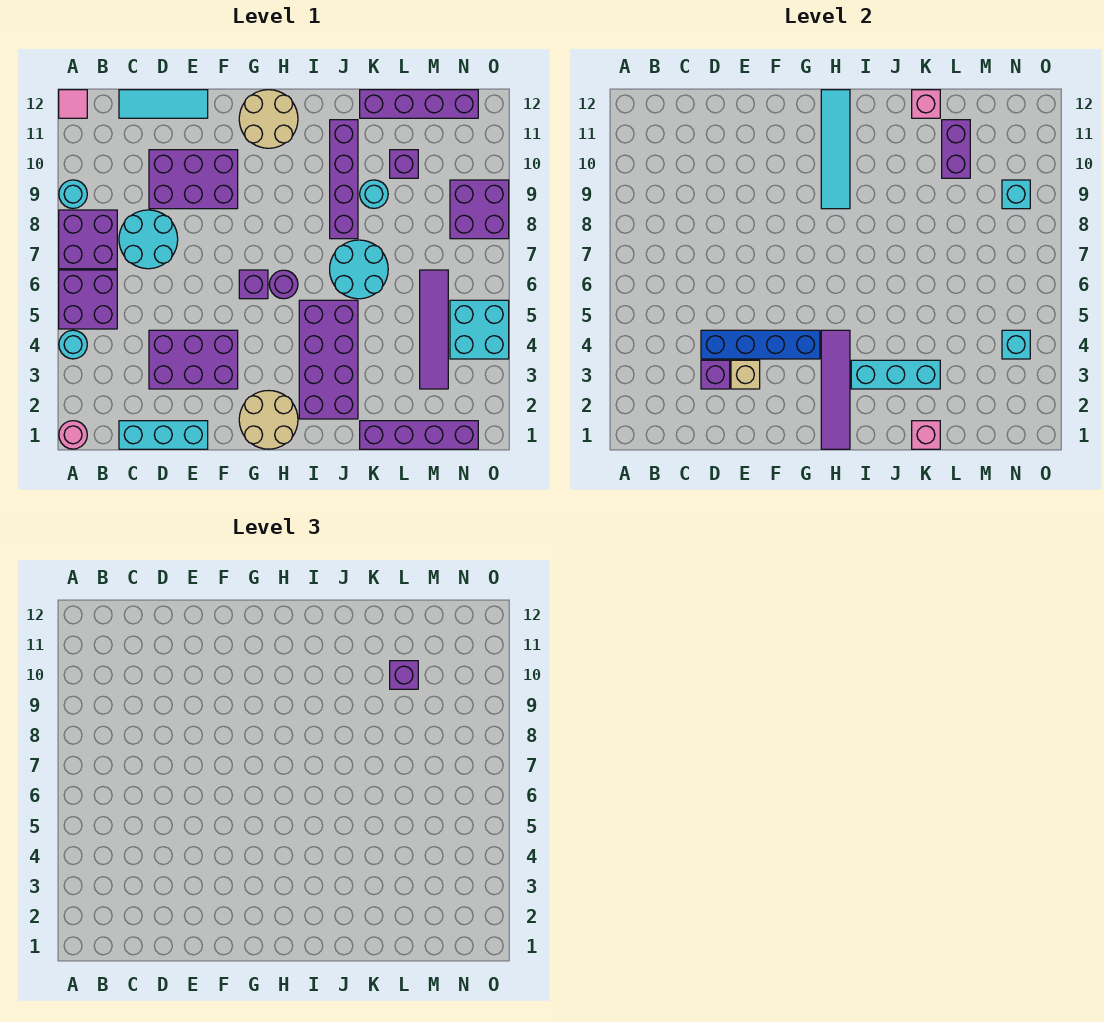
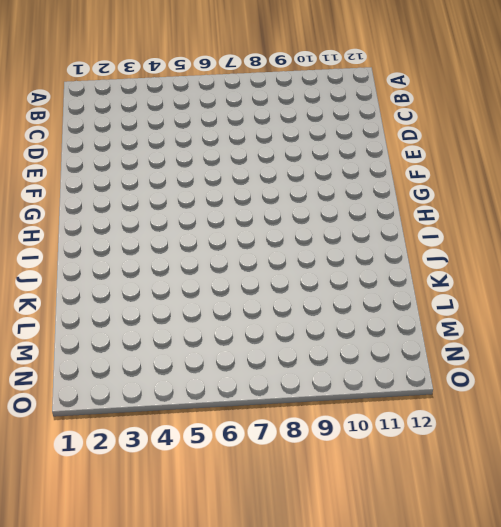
none -> pink round brick A1 level 1
none -> cyan round brick A4 level 1
none -> purple brick A5:B6 level 1
none -> purple brick A7:B8 level 1

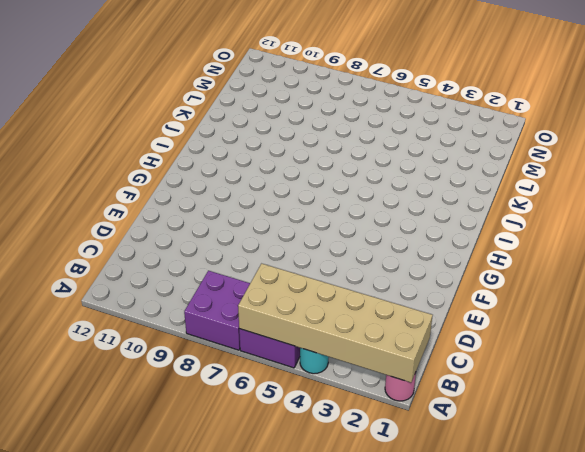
tan brick A1:B6 level 2 -> none
none -> cyan round brick A9 level 1
none -> pink tile A12 level 1
none -> cyan brick C1:E1 level 1
none -> cyan round brick C7:D8 level 1

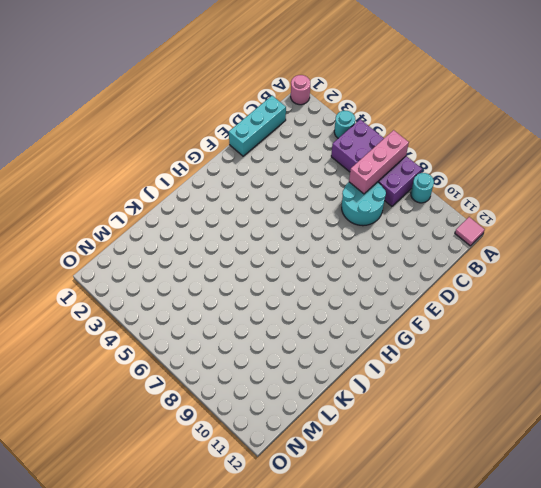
pink brick A7:C7 level 2 -> none
none -> cyan tile C12:E12 level 1
none -> purple brick D3:F4 level 1
none -> purple brick D9:F10 level 1
none -> tan round brick G1:H2 level 1

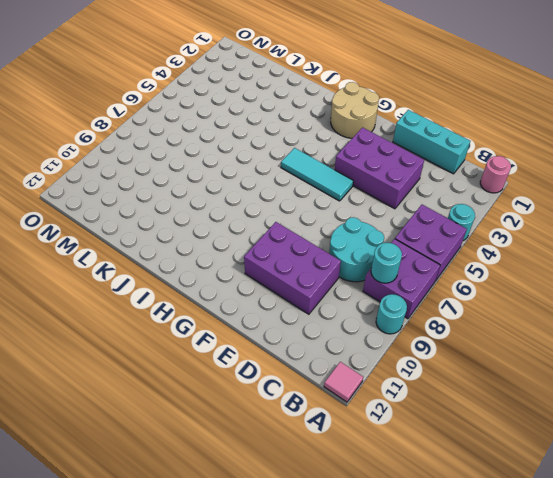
cyan round brick B8 level 2 -> cyan round brick K9 level 1
cyan tile F5:H5 level 1 -> cyan tile C12:E12 level 1
none -> purple brick G6 level 1
none -> tan round brick G11:H12 level 1
none -> purple round brick H6 level 1
none -> purple brick I2:J5 level 1

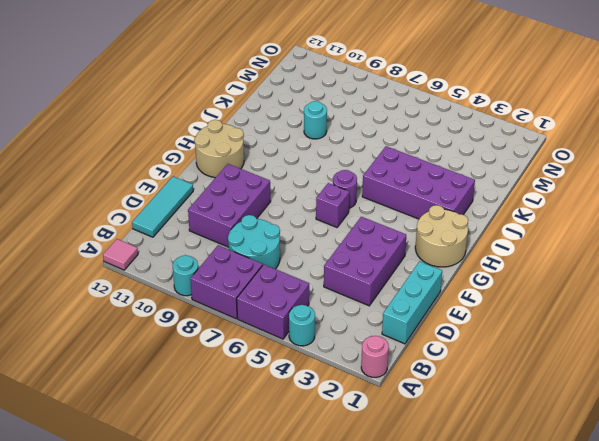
none -> cyan round brick J6:K7 level 1
none -> purple brick J8:J11 level 1
none -> purple brick K1:N1 level 1
none -> purple brick K12:N12 level 1

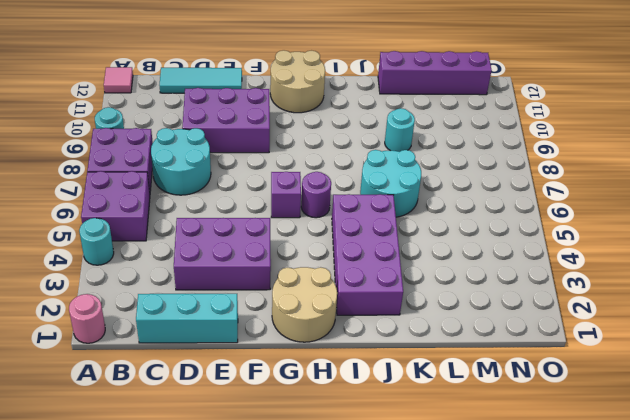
none -> purple brick J8:J11 level 1
none -> purple brick K1:N1 level 1
none -> purple brick L10 level 1
none -> purple tile M3:M6 level 1

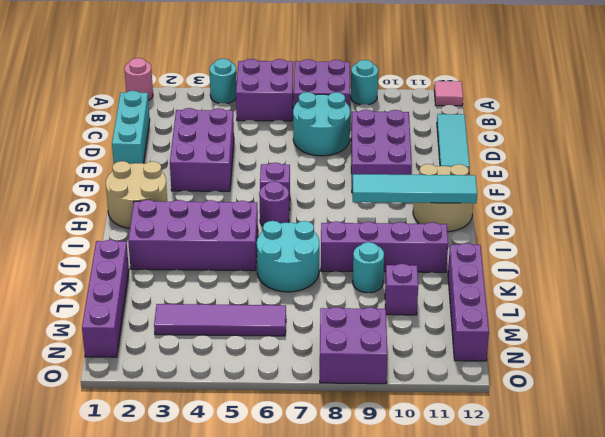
none -> cyan brick N4:O5 level 1
none -> purple brick D3 level 2
none -> blue brick D4:G4 level 2
none -> tan brick E3 level 2

